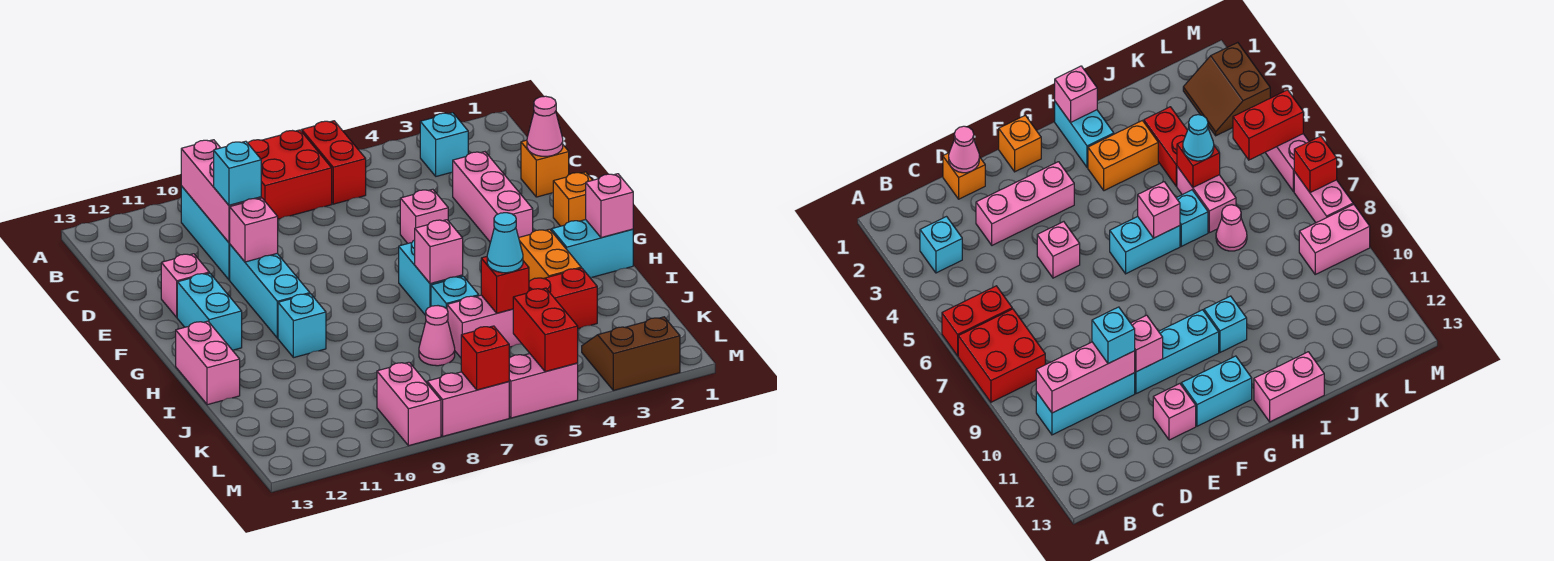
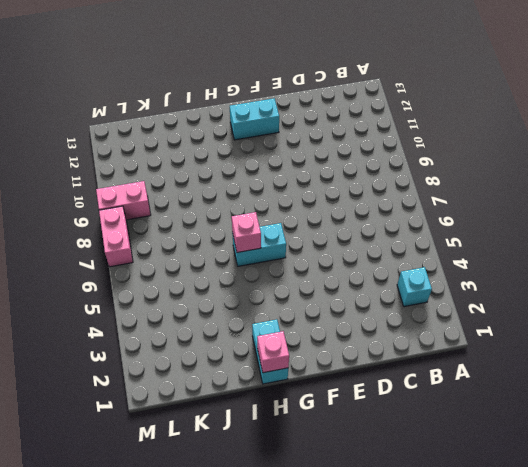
none -> red brick A6:B6 level 1
none -> red brick A7:B8 level 1
none -> cyan brick B10:D10 level 1
none -> orange brick D1 level 1

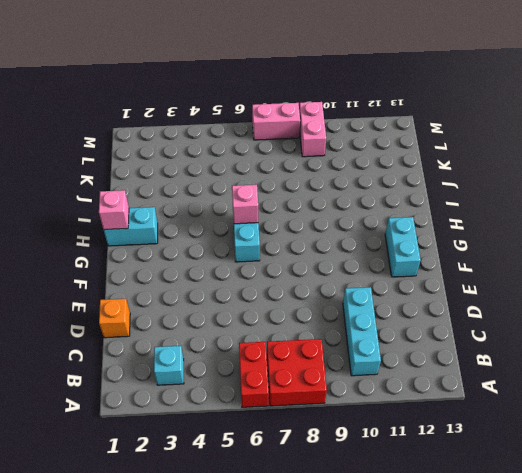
none -> pink brick D3:F3 level 1
none -> pink brick E5 level 1
none -> cyan brick E10:G10 level 1
none -> pink brick E12 level 1

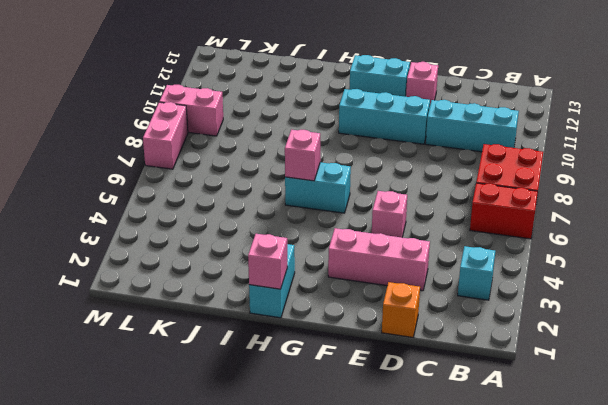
none -> orange brick F1 level 1
none -> orange brick H3:I3 level 1
none -> cyan brick H10 level 1
none -> pink brick H13:I13 level 1

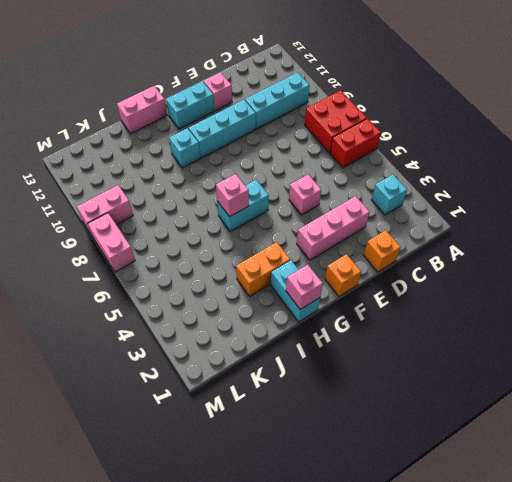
none -> cyan brick I6 level 1
none -> red brick J3:J4 level 1
none -> pink brick J5:J6 level 1
none -> pink cone J7 level 1

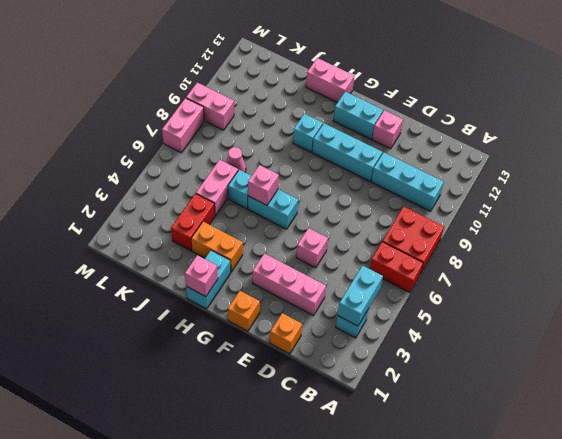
cyan brick B3:B4 level 2 -> none
none -> brown slope L2:M3 level 1 top M
none -> pink brick M5:M6 level 1
none -> pink brick B10:D10 level 2
none -> pink cone D1 level 2

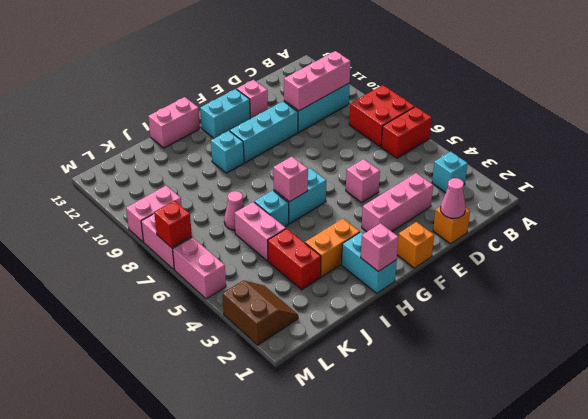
none -> pink brick E10 level 2
none -> red brick J5 level 2
none -> red brick L5:M5 level 2
none -> cyan brick D10 level 3

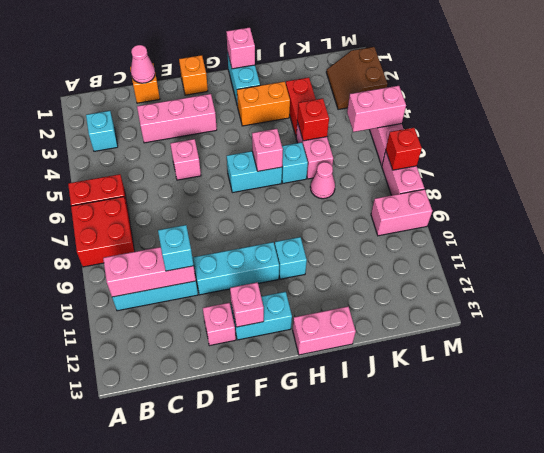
pink brick F12 level 2 -> pink brick E10 level 2
pink brick L5:M5 level 2 -> red brick L5:M5 level 2
none -> cyan cone J5 level 3

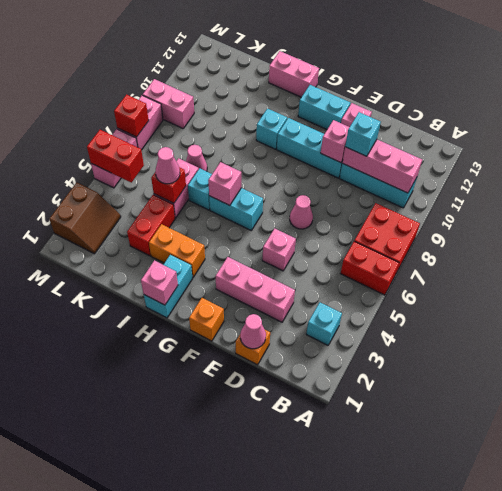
pink cone E7 level 1 -> none
pink cone J5 level 3 -> cyan cone J5 level 3

